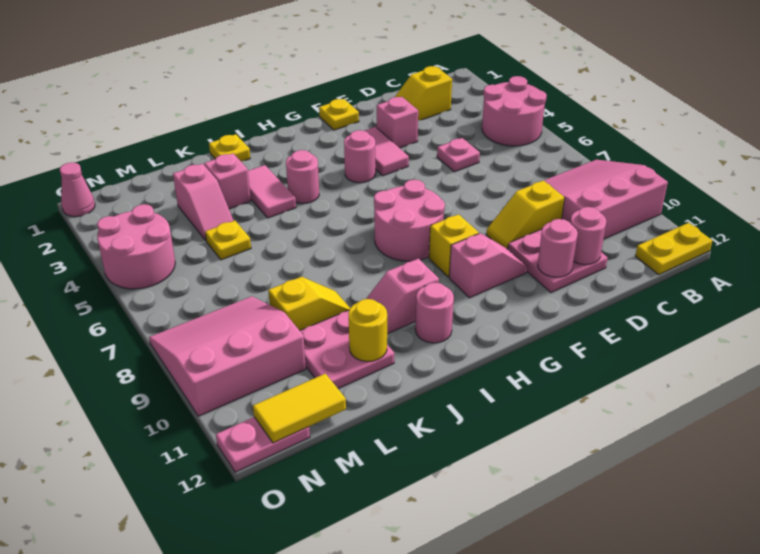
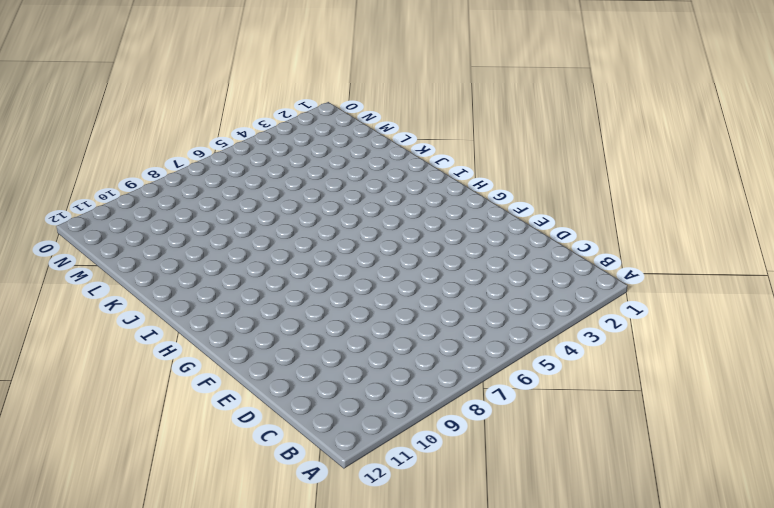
none -> pink round brick A4:B5 level 1
none -> pink slope A8:C10 level 1 top 10
none -> yellow plate A12:B12 level 1
none -> yellow slope C2:D2 level 1 top C

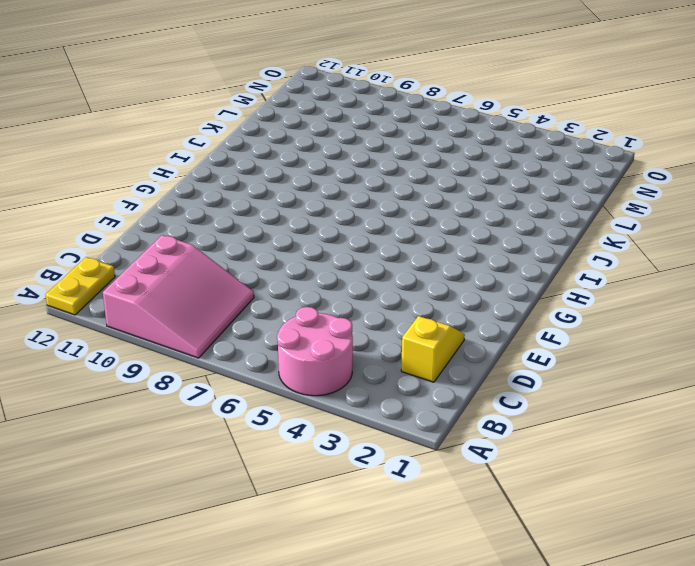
none -> pink plate D5 level 1
none -> yellow slope D9:E9 level 1 top D
none -> pink plate D10:E11 level 1
none -> pink brick E3 level 1

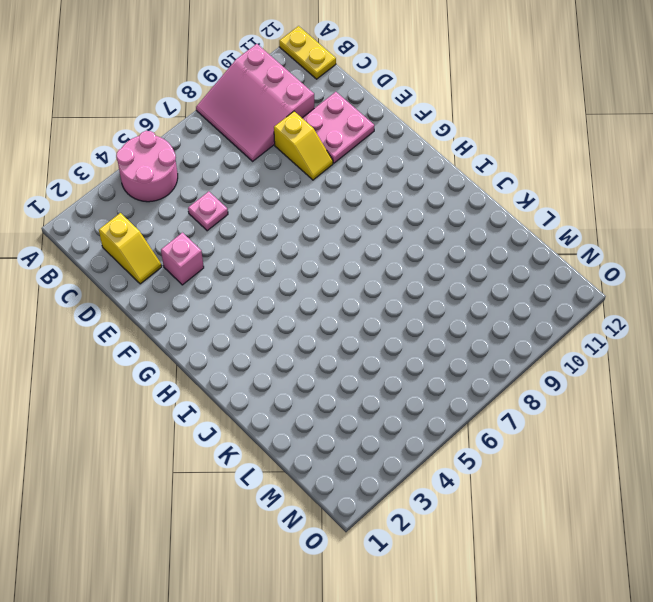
none -> yellow plate F1 level 1
none -> pink tile F3:F4 level 1
none -> pink slope F10:G10 level 1 top G
none -> pink round brick G4 level 1

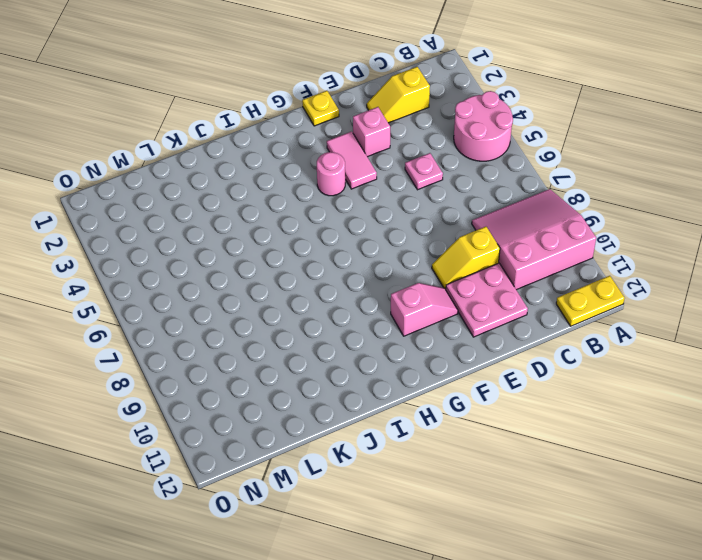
none -> pink round brick G7:H8 level 1
none -> yellow brick G9 level 1
none -> pink round brick I4 level 1
none -> pink slope I10:J10 level 1 top I

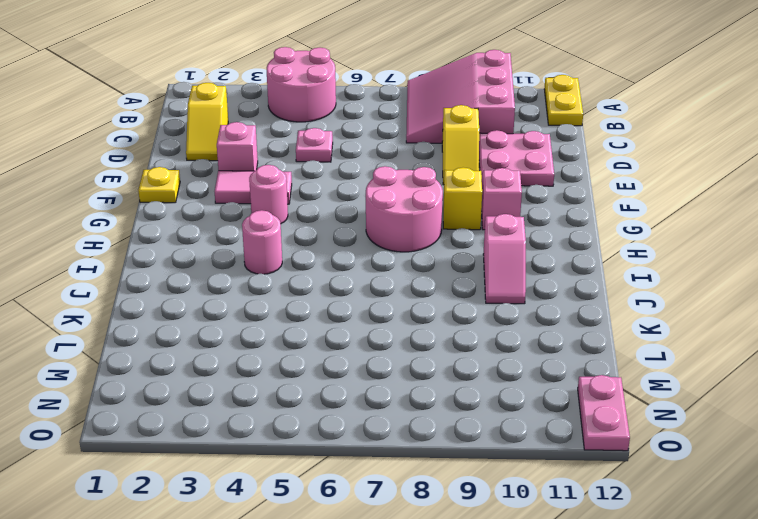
none -> pink round brick I11 level 1
none -> yellow plate J1 level 1
none -> pink tile J3:J4 level 1
none -> pink brick K3 level 1

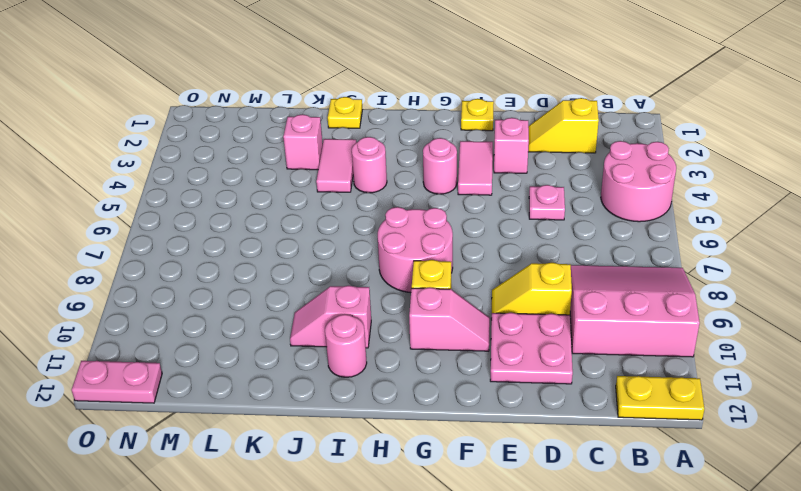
none -> yellow slope K9:L9 level 1 top L
none -> pink plate K10:L11 level 1
none -> pink slope L3:L4 level 1 top 3
none -> yellow plate L5 level 1

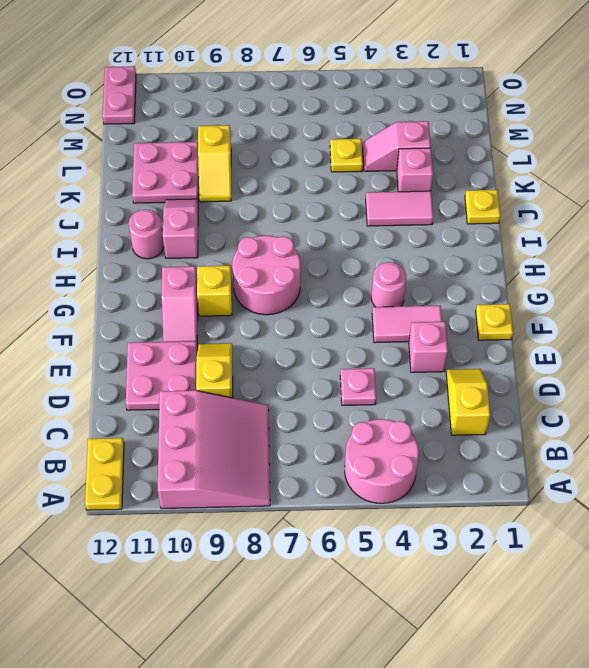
none -> pink round brick I4 level 1
none -> pink slope M8:O10 level 1 top 10
none -> pink round brick N4:O5 level 1
none -> pink cone O1 level 1

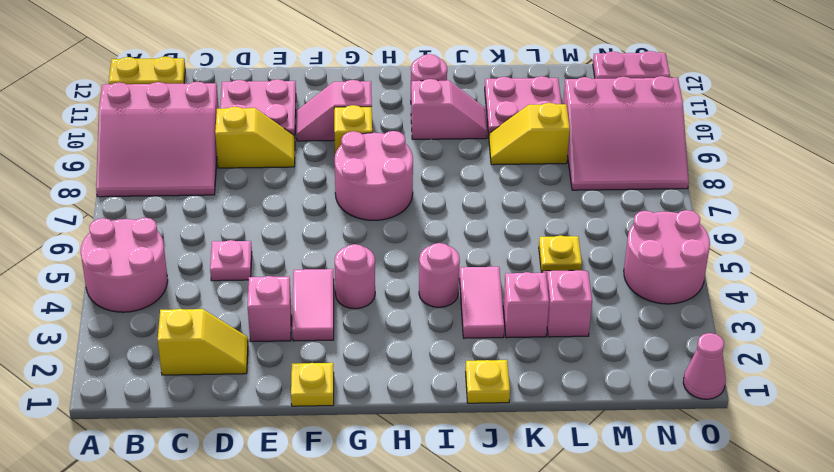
none -> pink round brick D11 level 2
none -> pink round brick E11 level 2
none -> yellow round brick K11 level 2
none -> yellow tile M12:N12 level 2

